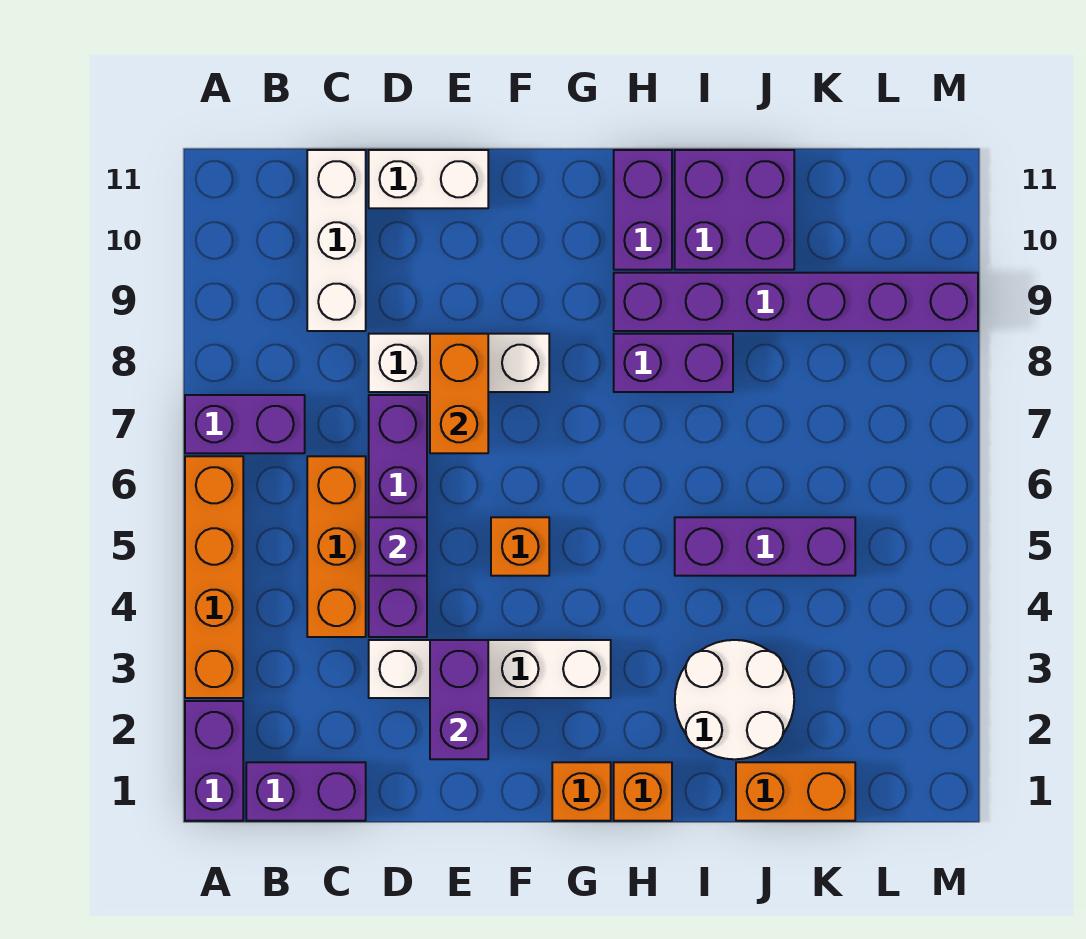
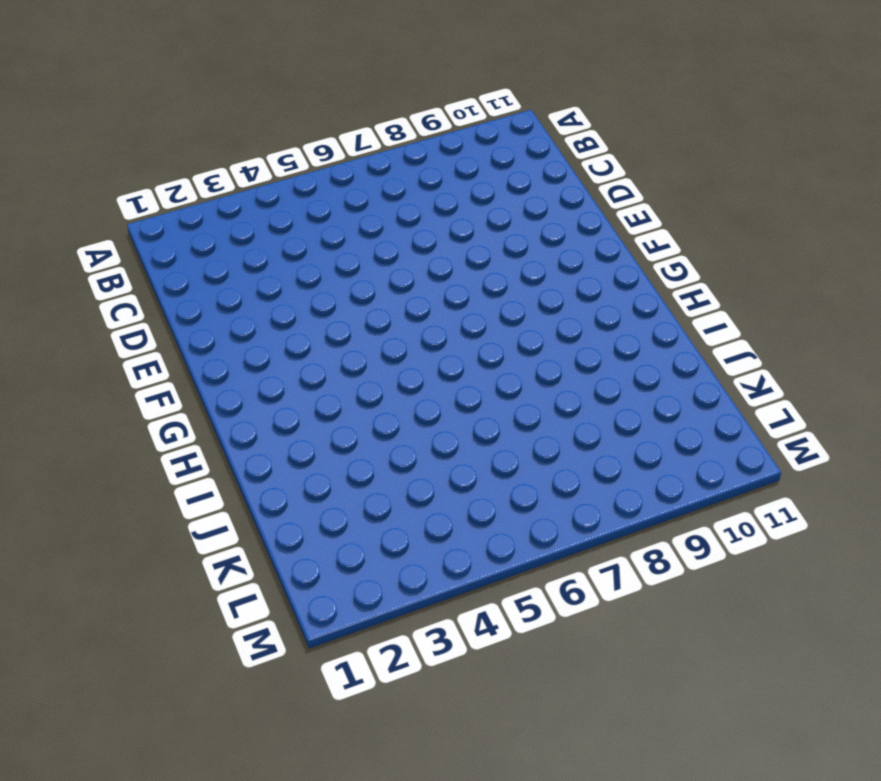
none -> purple brick A1:A2 level 1
none -> orange brick A3:A6 level 1
none -> purple brick A7:B7 level 1

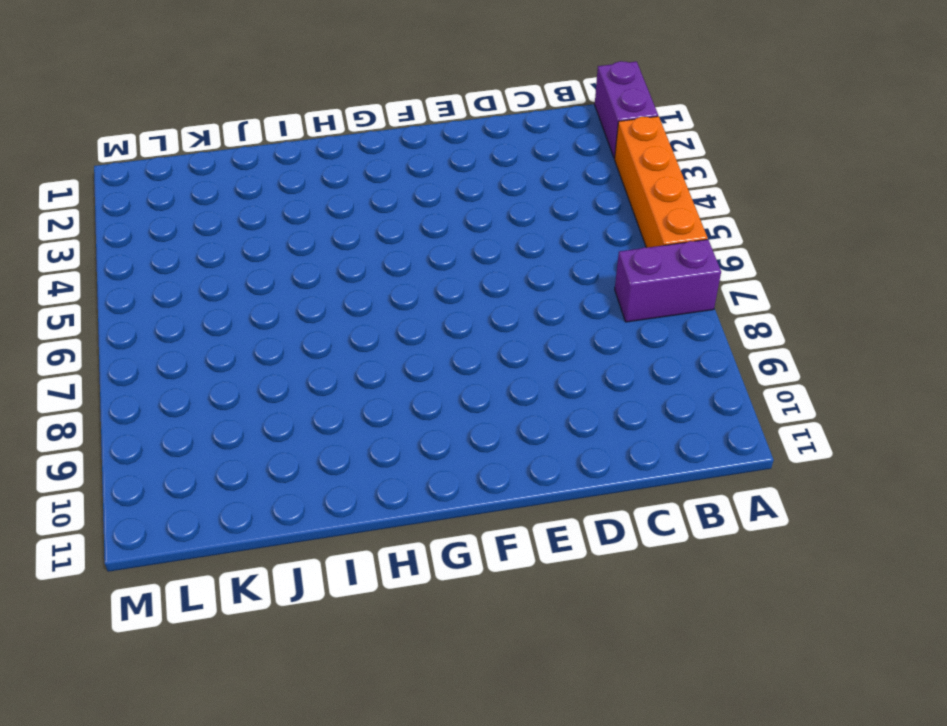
none -> purple brick B1:C1 level 1
none -> orange brick C4:C6 level 1
none -> white brick C9:C11 level 1

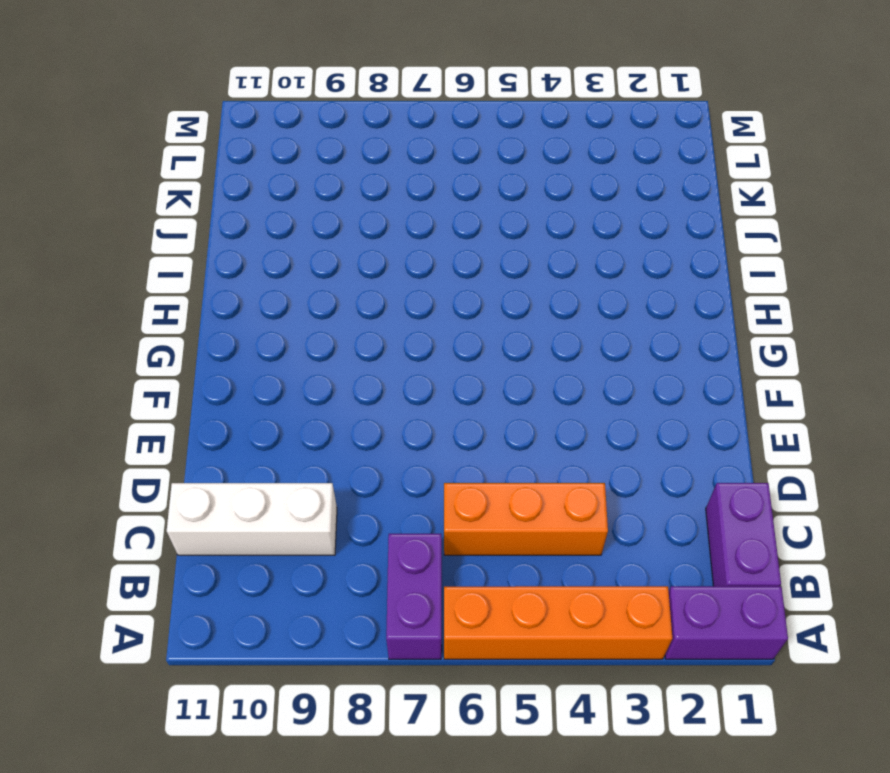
none -> white brick D3:G3 level 1
none -> purple brick D4:D7 level 1
none -> white brick D8:F8 level 1

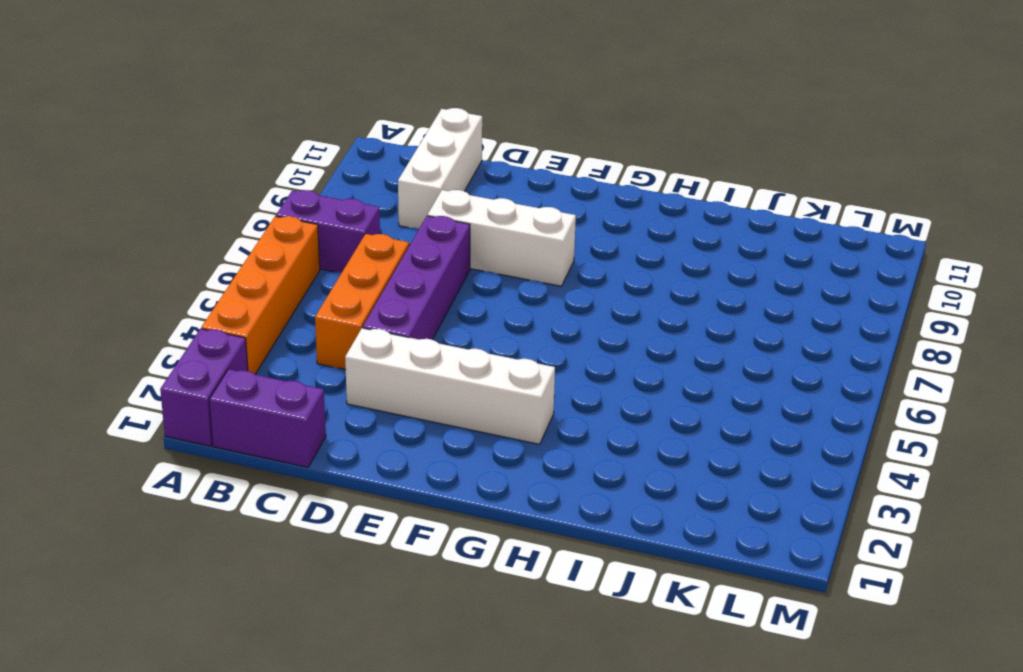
none -> white brick D11:E11 level 1
none -> orange brick F5 level 1
none -> orange brick G1 level 1

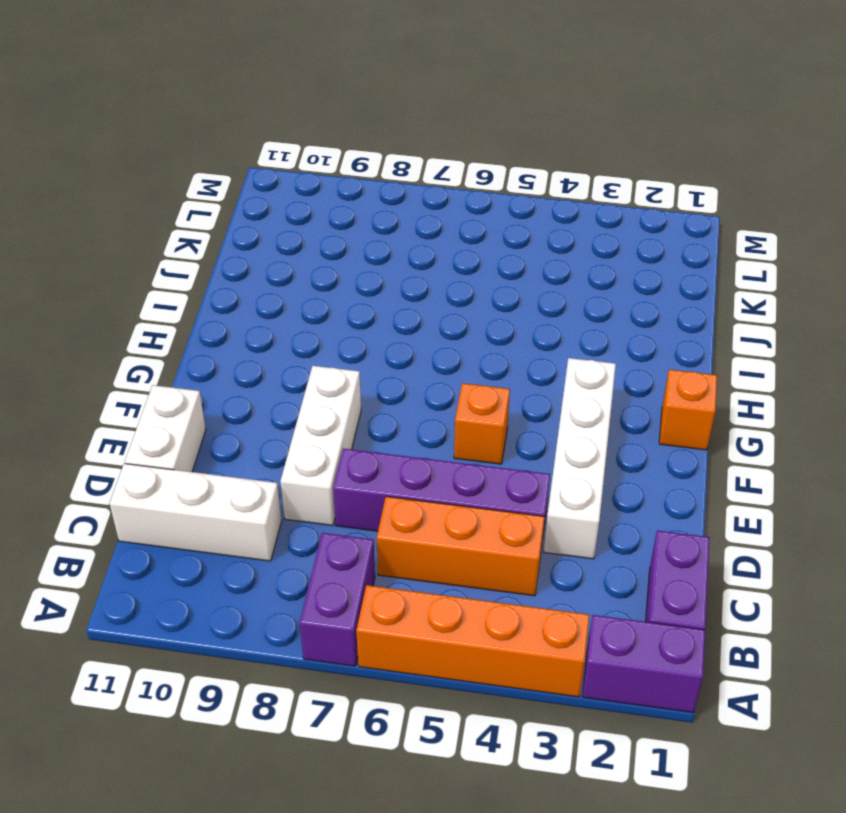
none -> orange brick H1 level 1
none -> purple brick H8:I8 level 1
none -> purple brick H9:M9 level 1

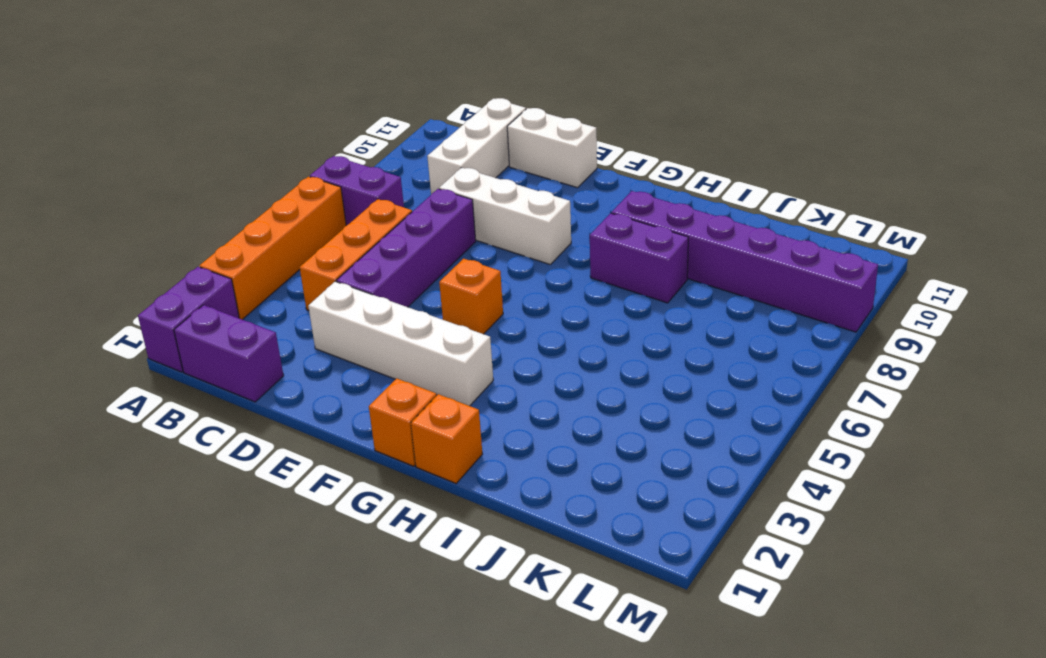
none -> purple brick H10:H11 level 1
none -> white round brick I2:J3 level 1
none -> purple brick I5:K5 level 1

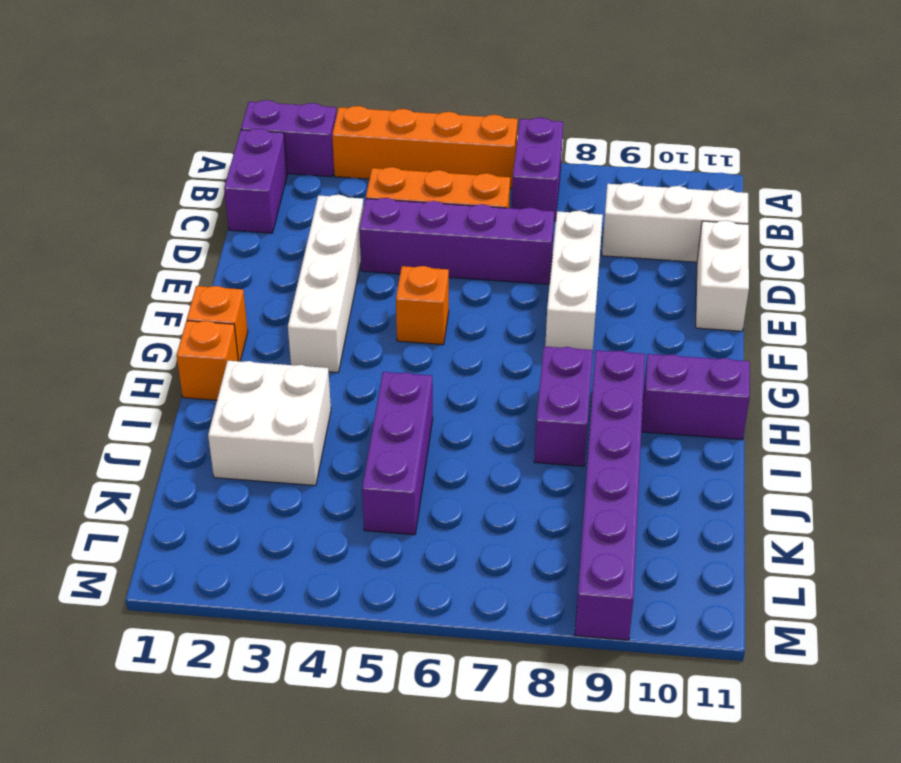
white brick I2:J3 level 1 -> white round brick I2:J3 level 1
none -> purple brick I10:J11 level 1
none -> orange brick J1:K1 level 1
none -> purple brick D5 level 2

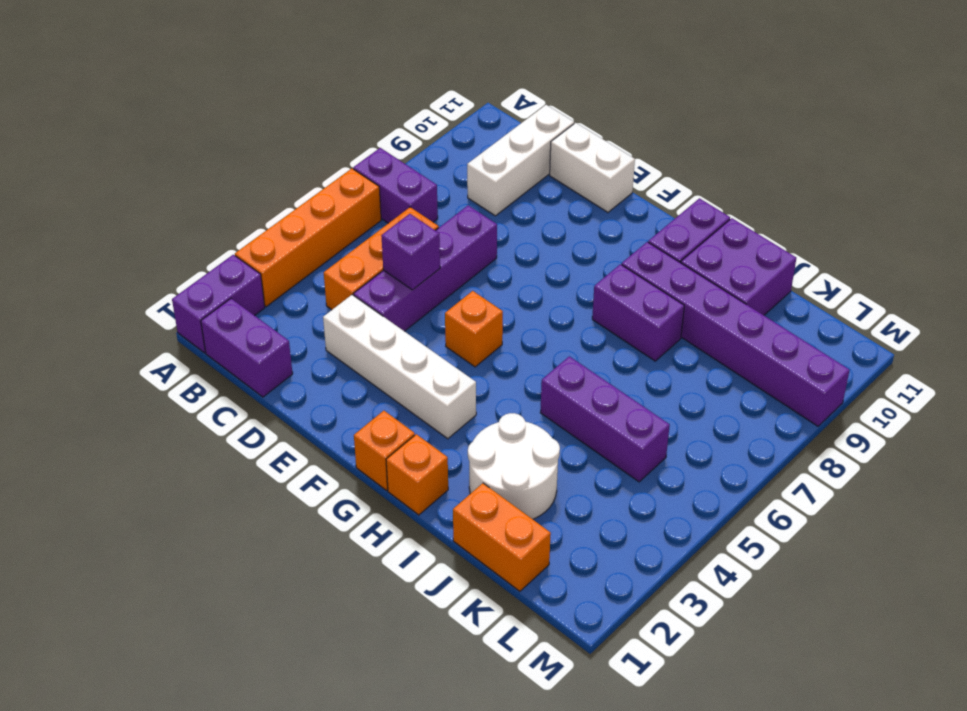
none -> white brick D8:F8 level 1
none -> purple brick E2:E3 level 2
none -> orange brick E7:E8 level 2

